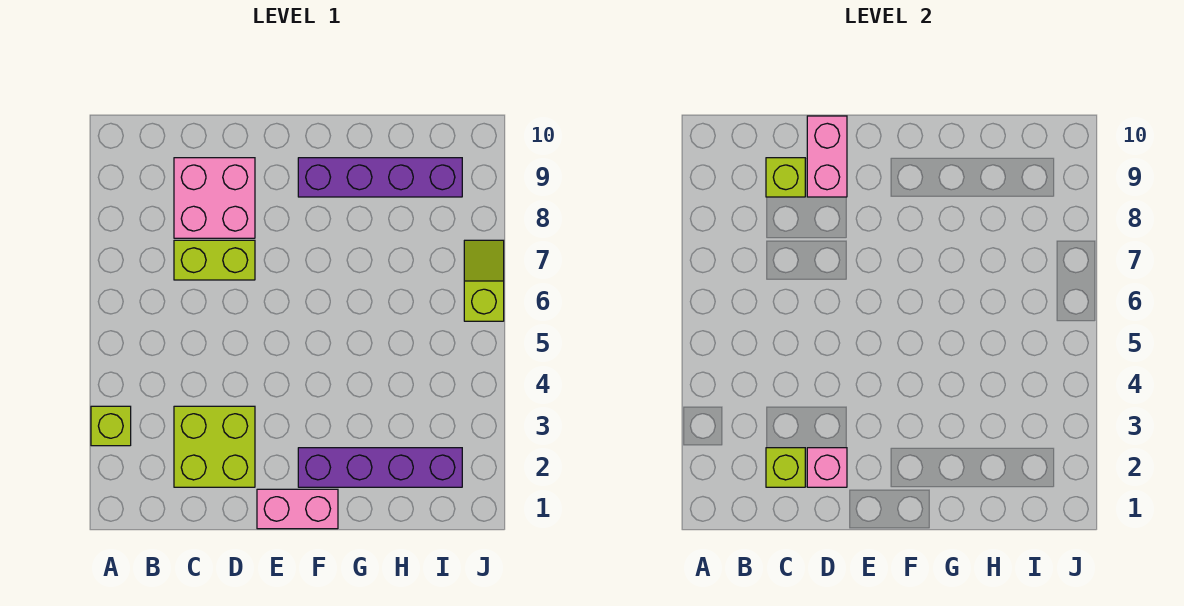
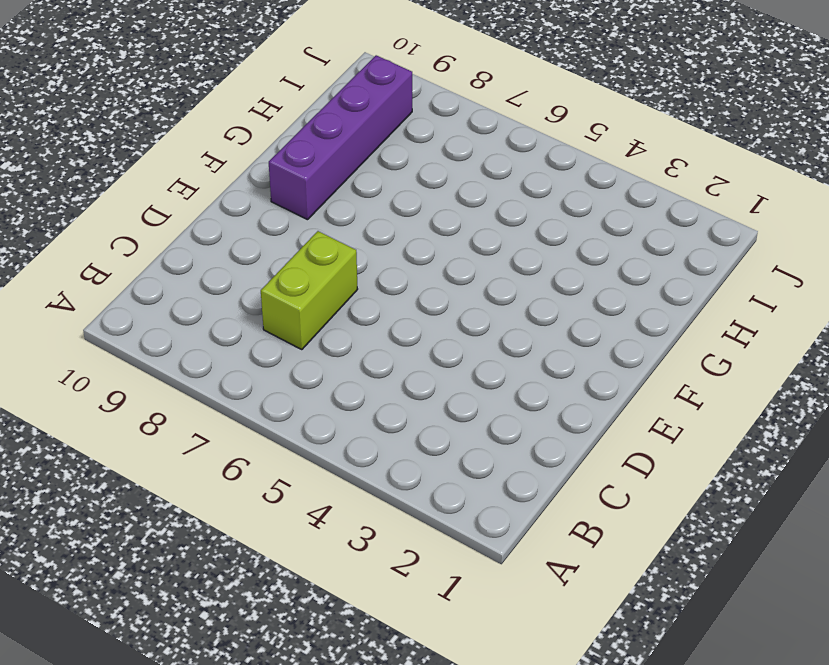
none -> lime brick A3 level 1
none -> lime brick C2:D3 level 1
none -> pink brick C8:D9 level 1

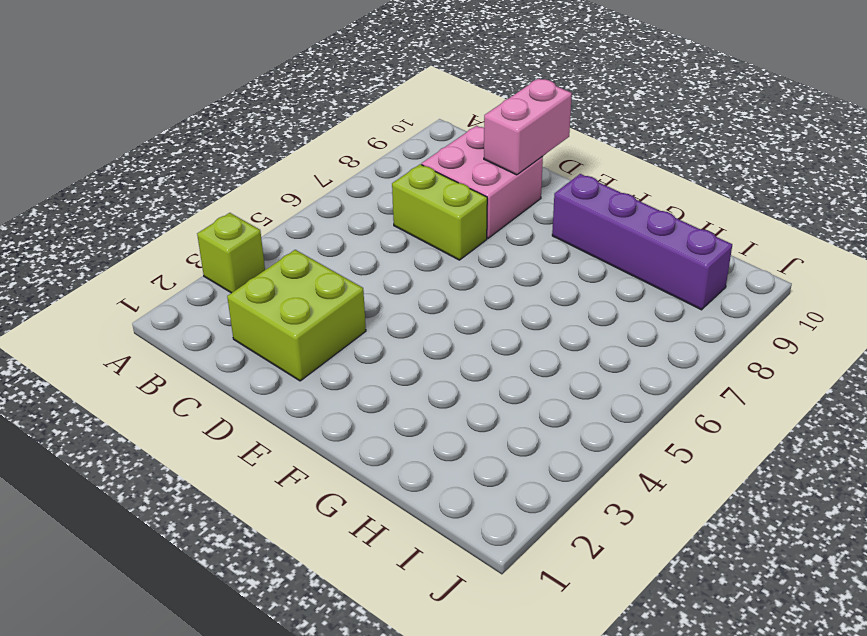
none -> pink brick E1:F1 level 1
none -> purple brick F2:I2 level 1
none -> lime slope J6:J7 level 1 top 6

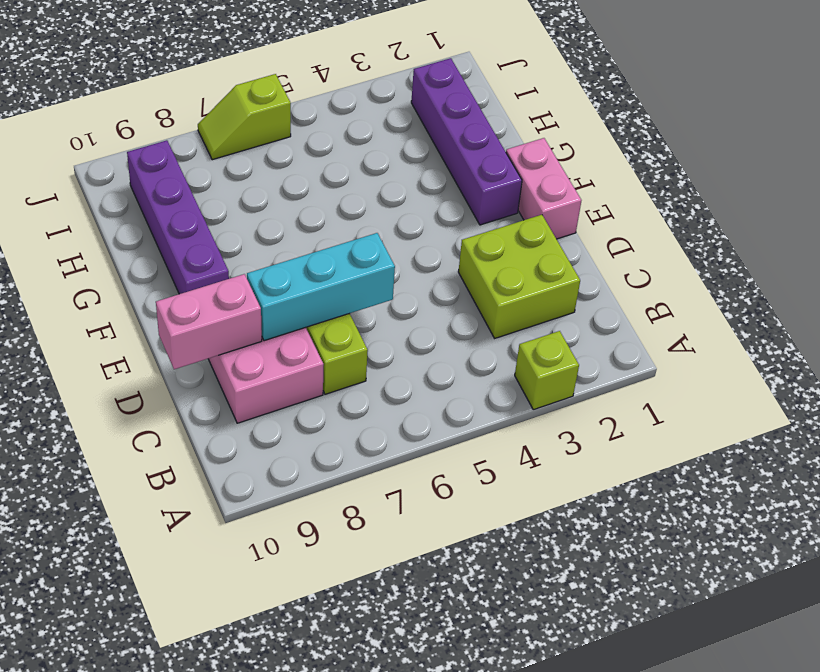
cyan brick D6:D8 level 2 -> none
none -> lime brick C2 level 2
none -> lime brick C9 level 2
none -> pink brick D2 level 2

